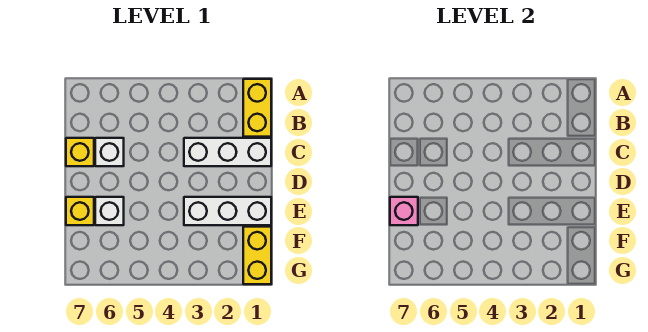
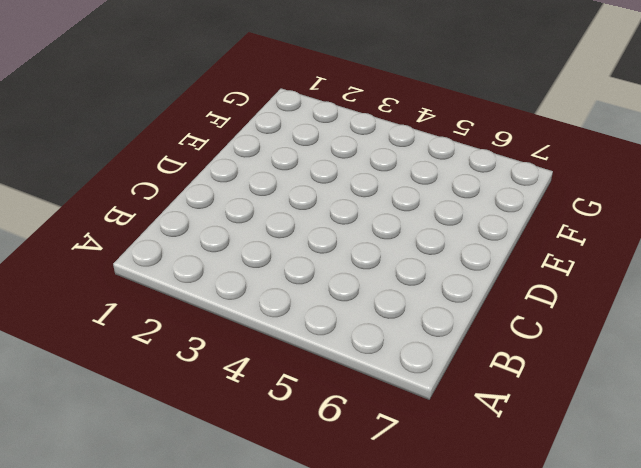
none -> yellow brick A1:B1 level 1
none -> white brick C1:C3 level 1

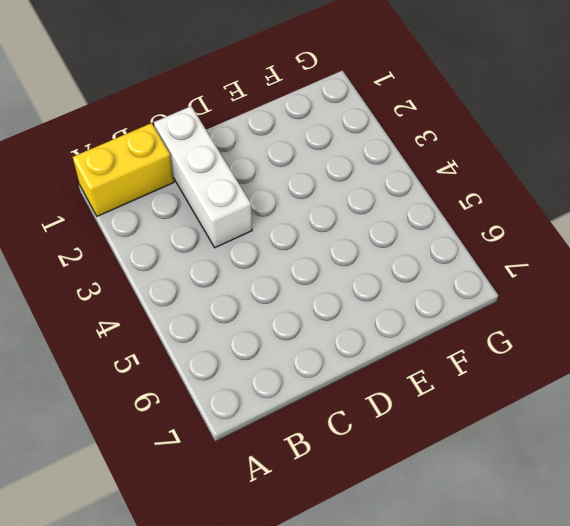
none -> white brick C6 level 1
none -> yellow brick C7 level 1

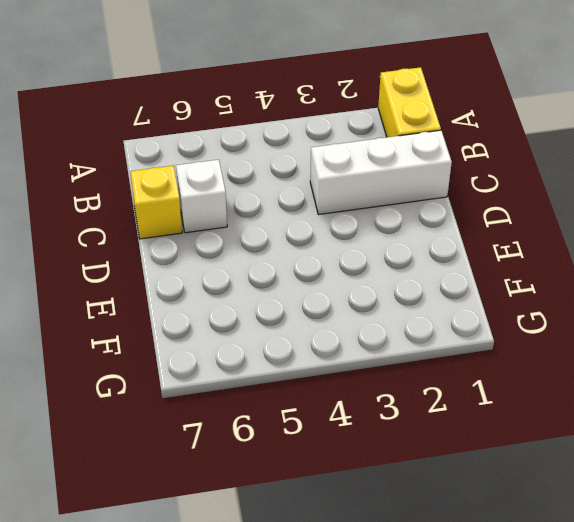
none -> white brick E1:E3 level 1
none -> white brick E6 level 1

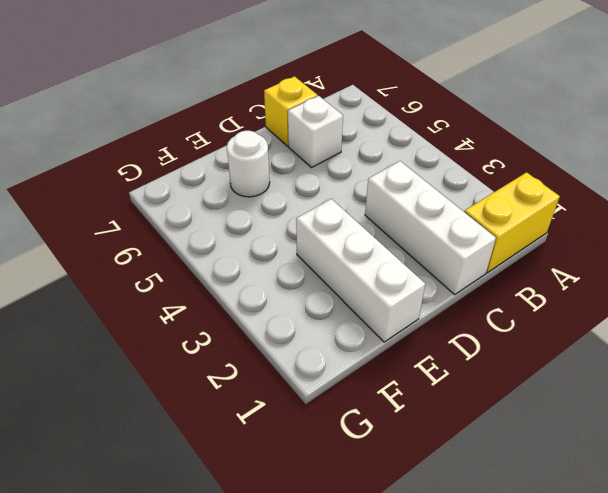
white round brick E6 level 1 -> white brick E6 level 1
none -> yellow brick E7 level 1
none -> yellow brick F1:G1 level 1

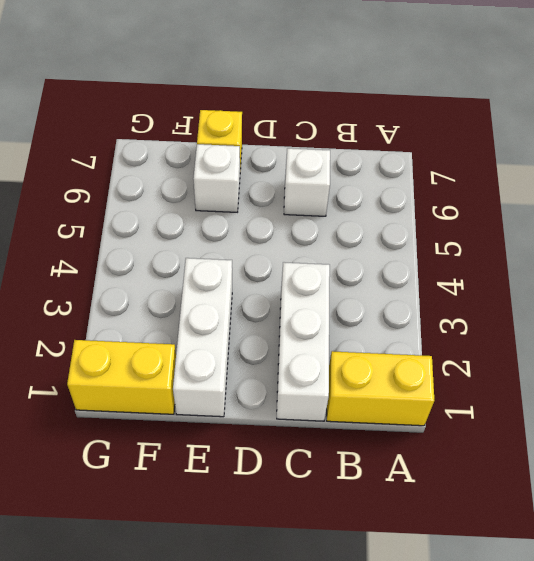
none -> yellow brick C7 level 1
none -> pink brick E7 level 2

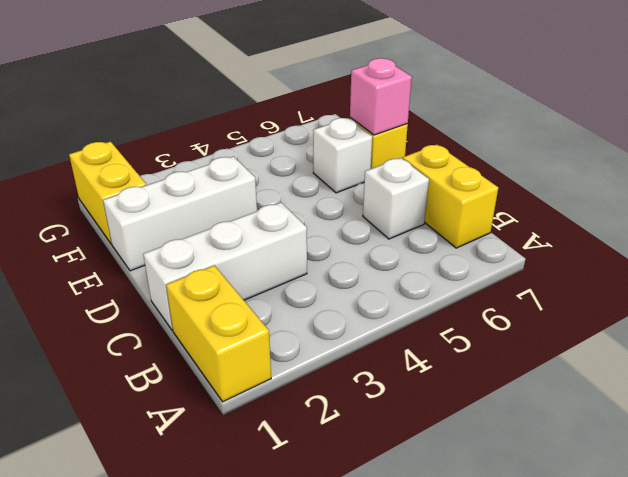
yellow brick B7:C7 level 1 -> yellow brick C7 level 1

